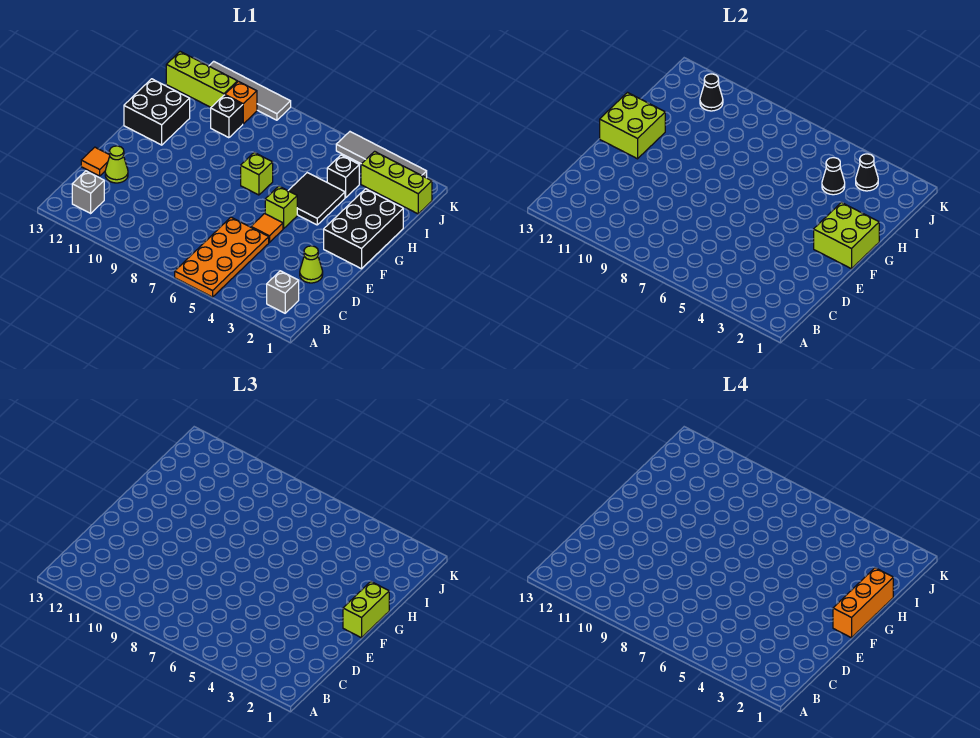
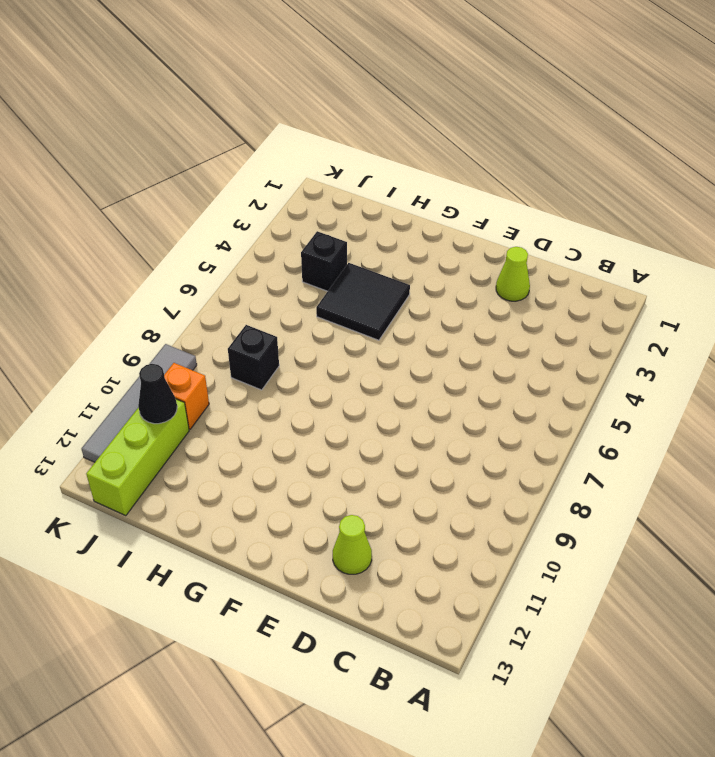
black brick I8 level 1 -> black brick I10 level 1
none -> orange plate A5:D6 level 1
none -> grey brick B2 level 1
none -> grey brick B12 level 1

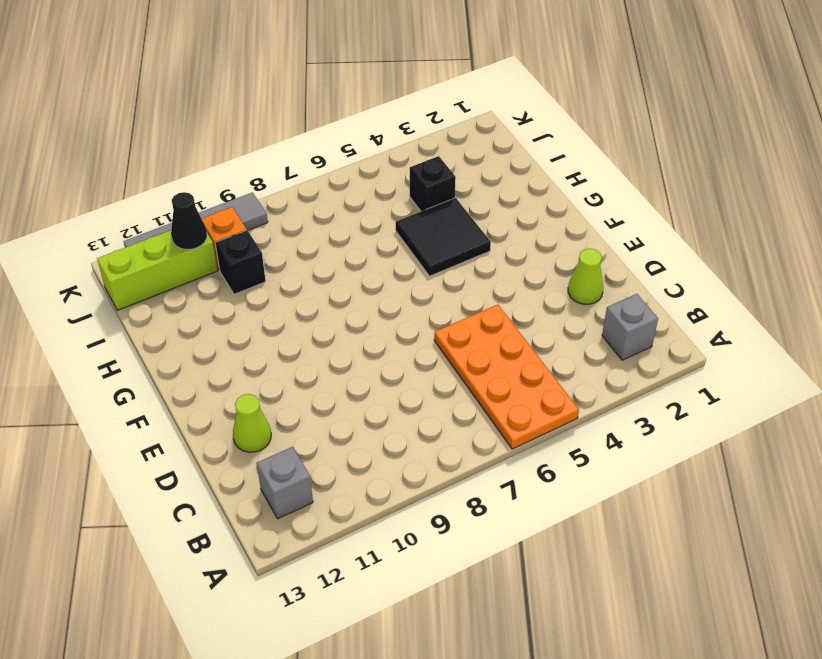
none -> orange tile D13 level 1
none -> orange tile E5 level 1
none -> black brick F1:H2 level 1

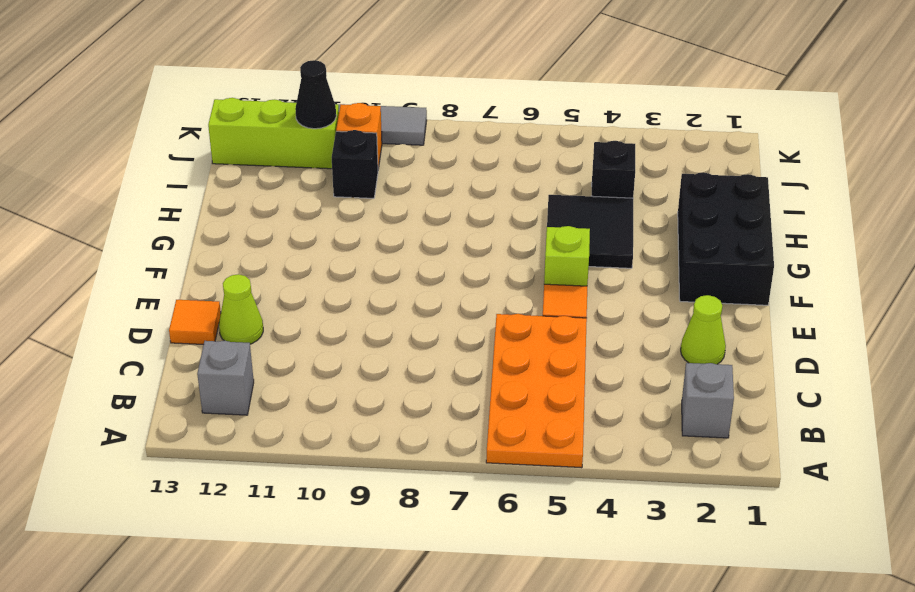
none -> lime brick G7 level 1
none -> black brick G12:H13 level 1
none -> lime brick J1:J3 level 1

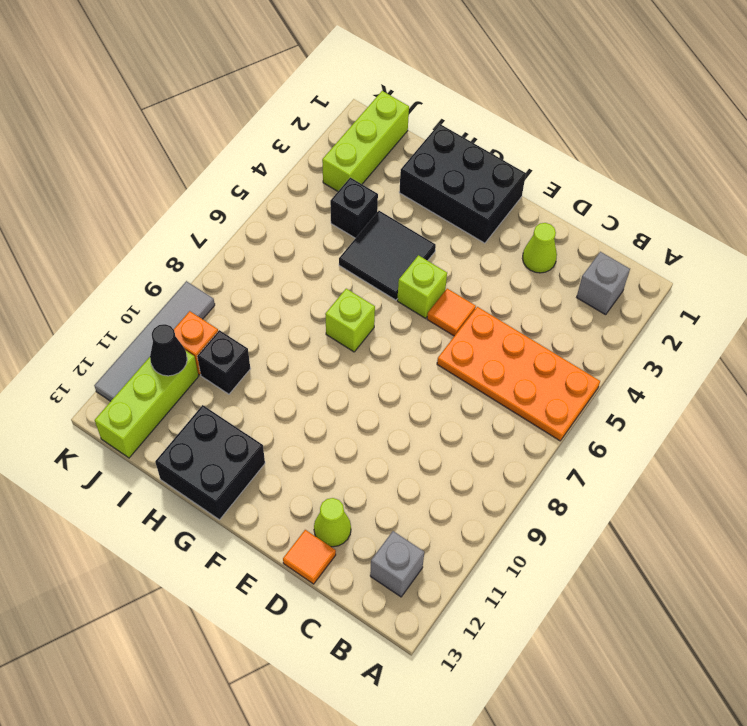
none -> grey tile K2:K5 level 1
none -> lime brick F1:G2 level 2
none -> lime brick F12:G13 level 2

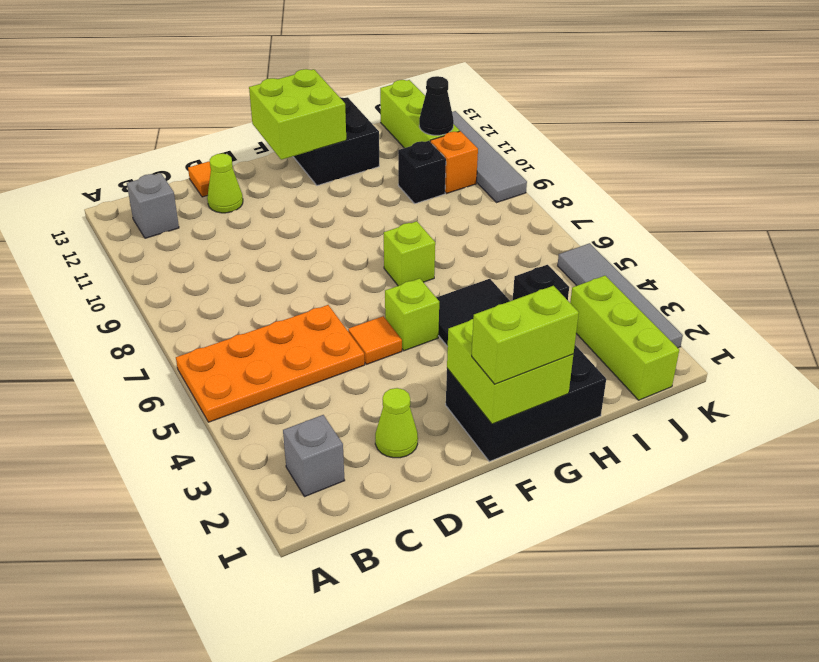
none -> black cone I4 level 2
none -> black cone J3 level 2
none -> orange brick F1:H1 level 4

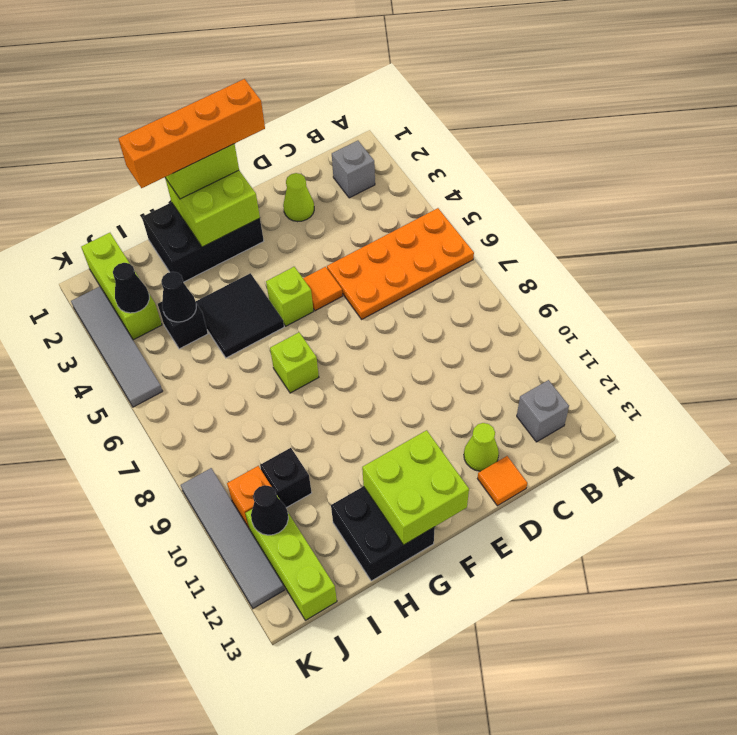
orange brick E1:H1 level 4 -> orange brick F1:H1 level 4

